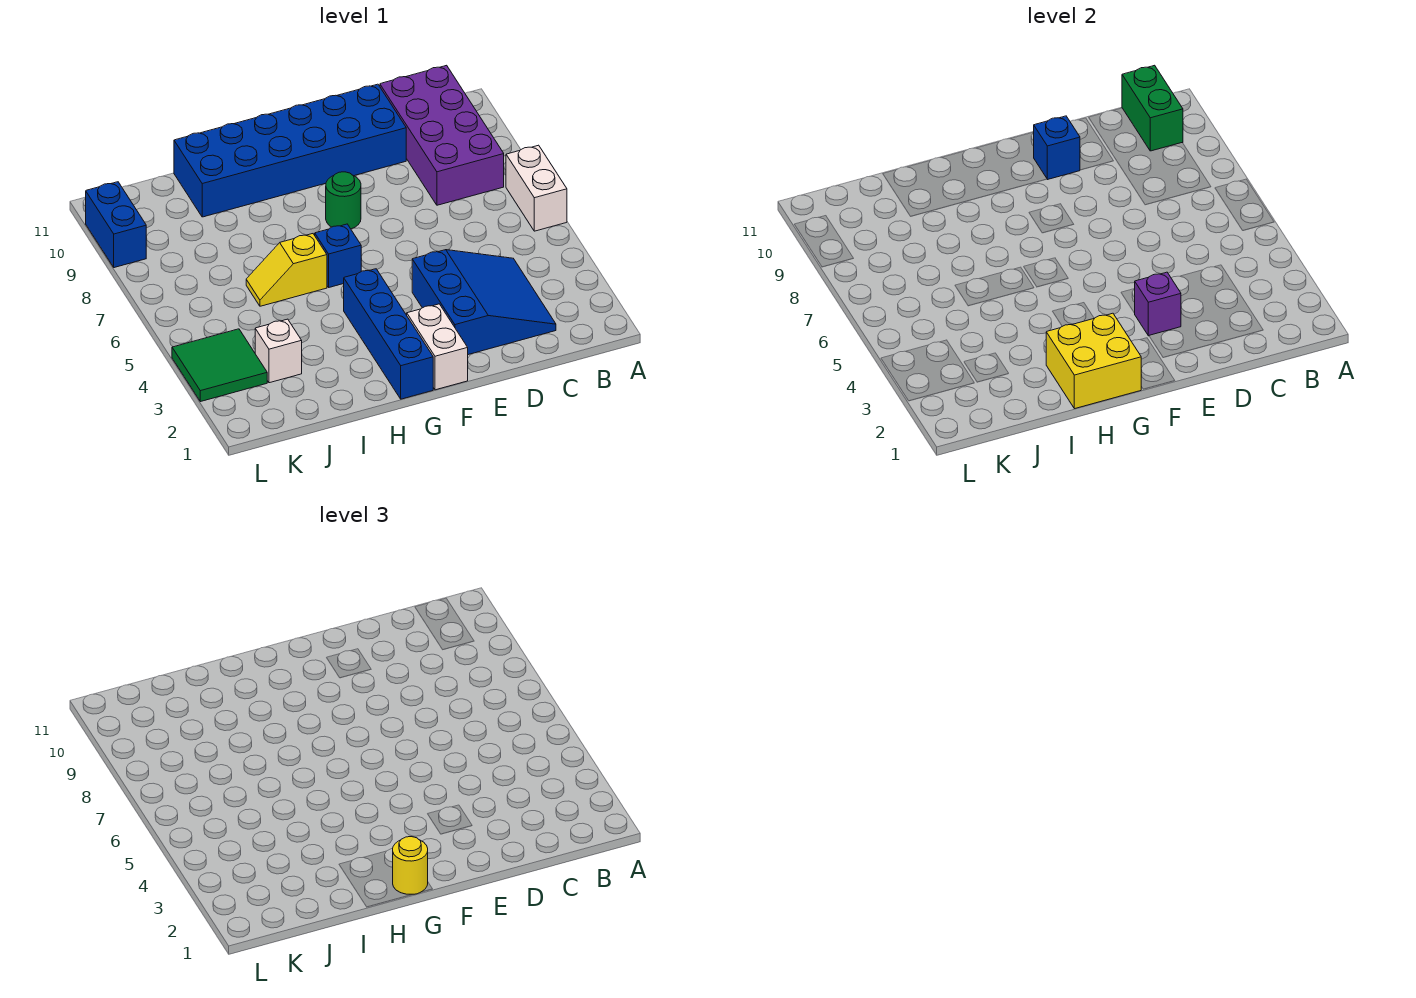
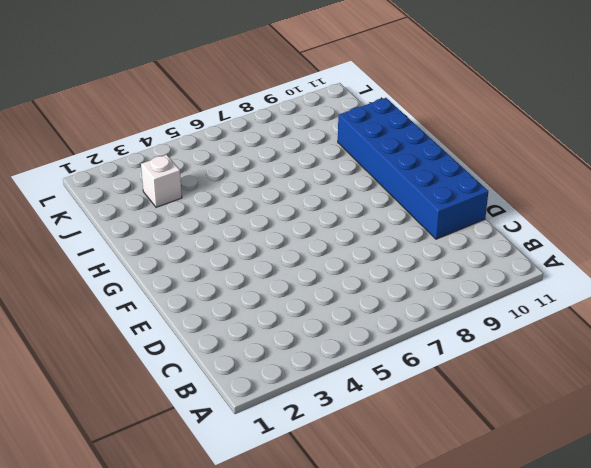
none -> white brick A6:A7 level 1
none -> purple brick B8:C11 level 1
none -> blue slope C2:E4 level 1 top E

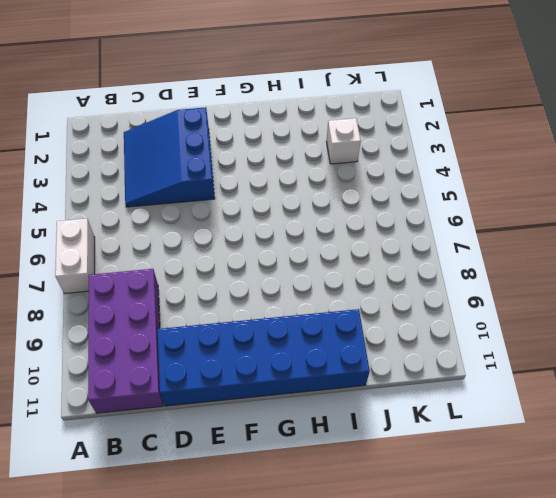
none -> white brick F1:F2 level 1
none -> green round brick F8 level 1
none -> blue brick G1:G4 level 1

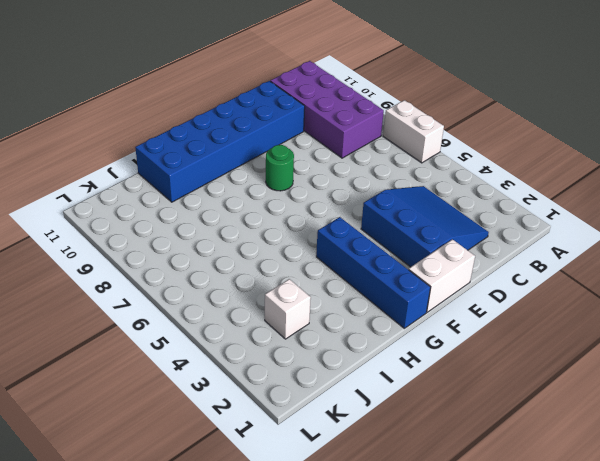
white brick E1:F1 level 1 -> white brick F1:F2 level 1
none -> blue brick G6 level 1
none -> yellow slope H6:I6 level 1 top H
none -> green tile K3:L4 level 1

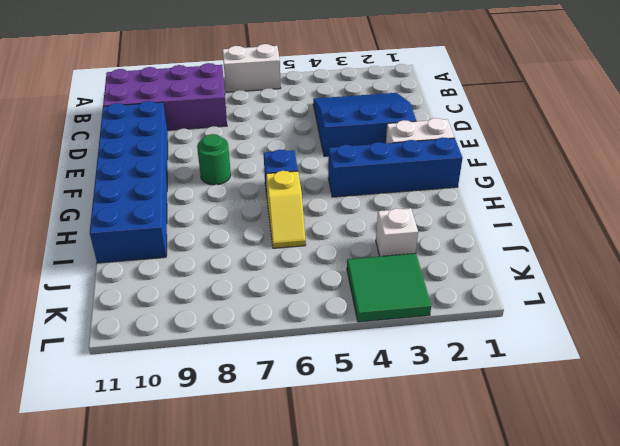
none -> blue brick L9:L10 level 1
none -> green brick B10:B11 level 2
none -> purple brick E3 level 2

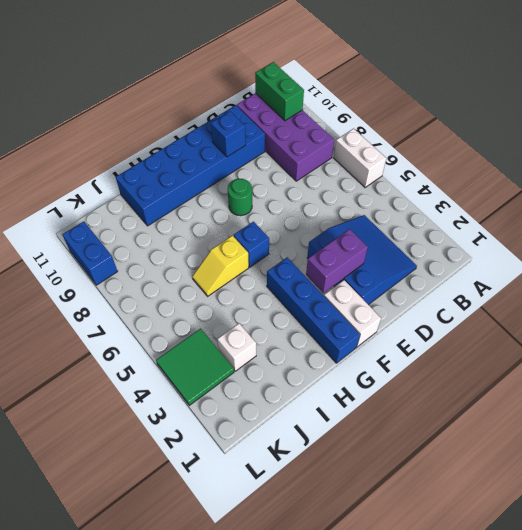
purple brick E3:F3 level 2 -> purple brick E3 level 2
none -> yellow brick G1:H2 level 2
none -> yellow round brick G1 level 3

